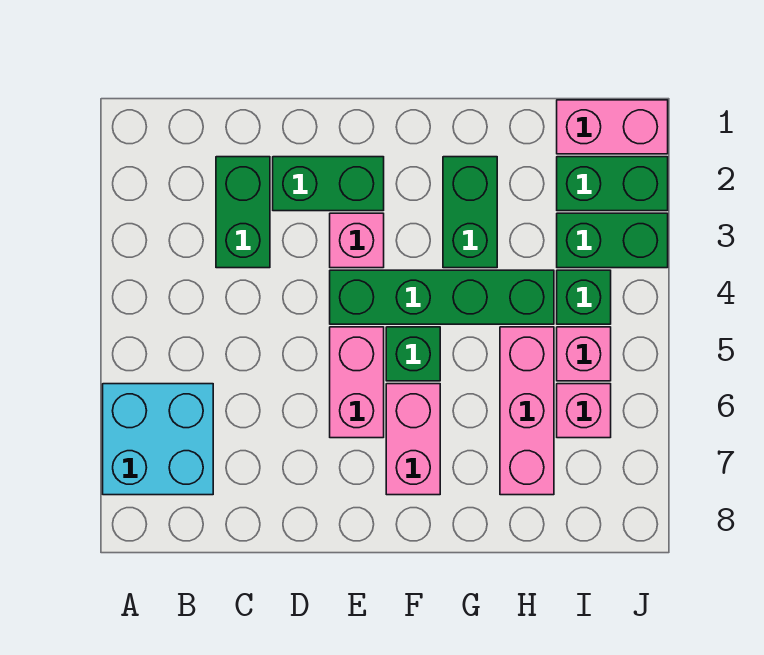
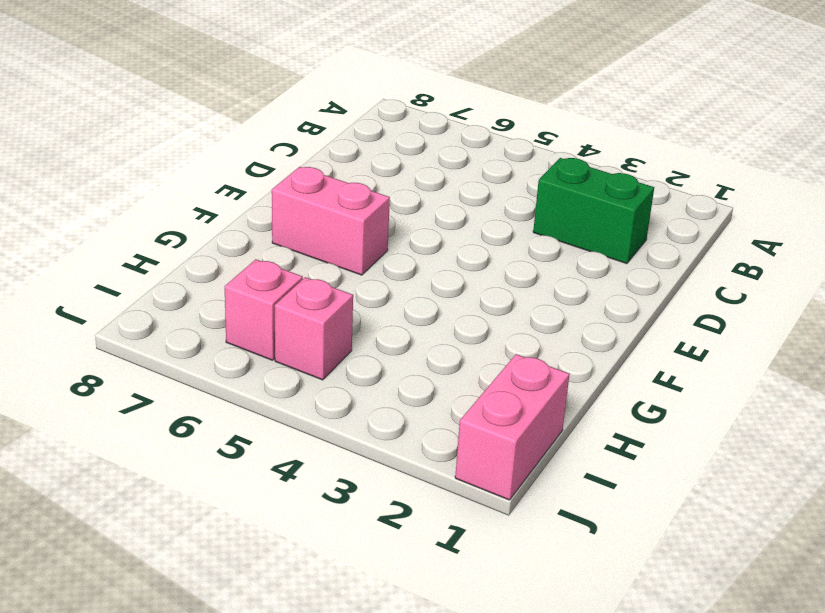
none -> cyan brick A6:B7 level 1
none -> green brick D2:E2 level 1
none -> pink brick E3 level 1

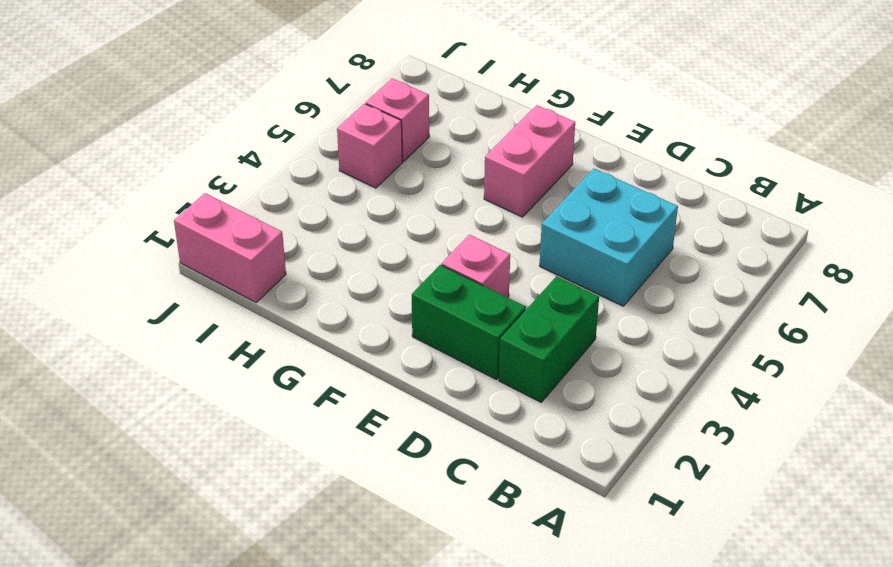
cyan brick C5:D6 level 1 -> cyan brick A6:B7 level 1
none -> green brick E4:H4 level 1
none -> pink brick E5:E6 level 1
none -> green brick F5 level 1

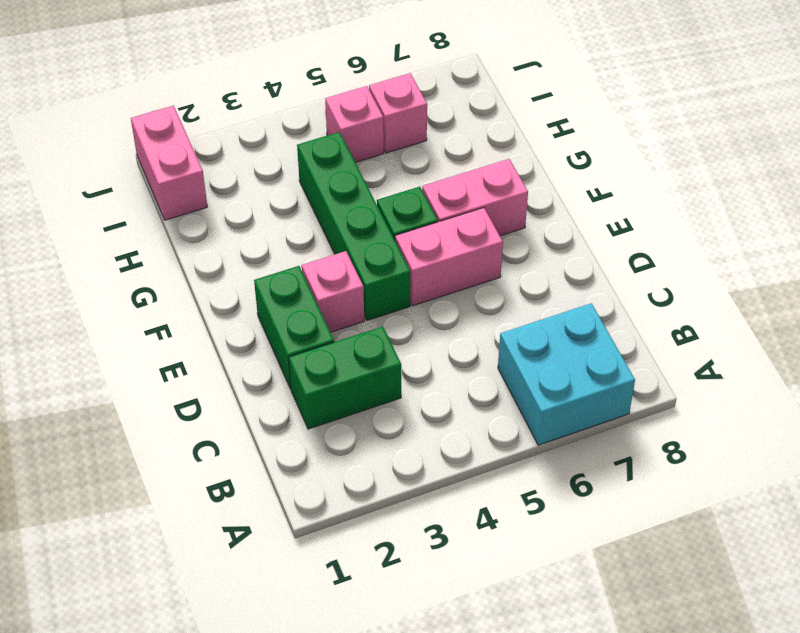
none -> green brick G2:G3 level 1
none -> pink brick H5:H7 level 1
none -> green brick I2:J2 level 1

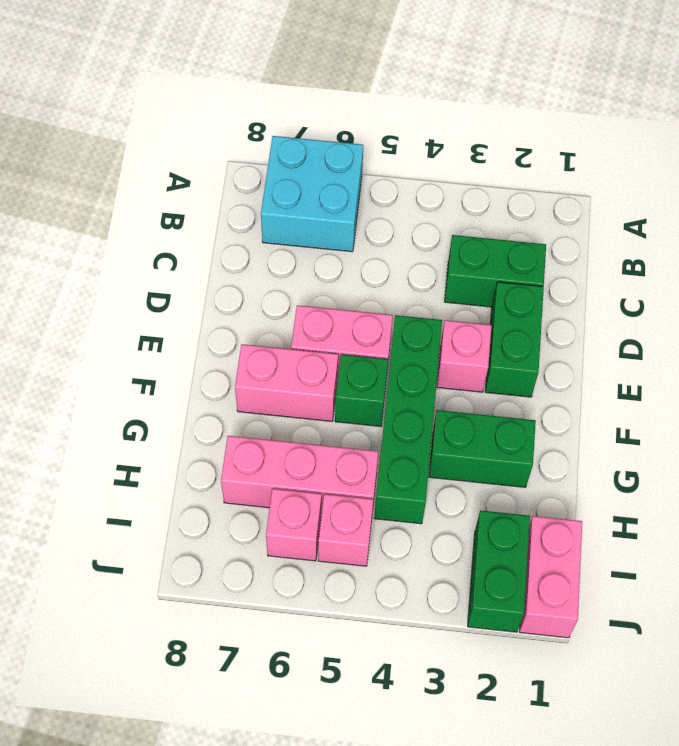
none -> green brick I3:J3 level 1
none -> green brick I4 level 1

